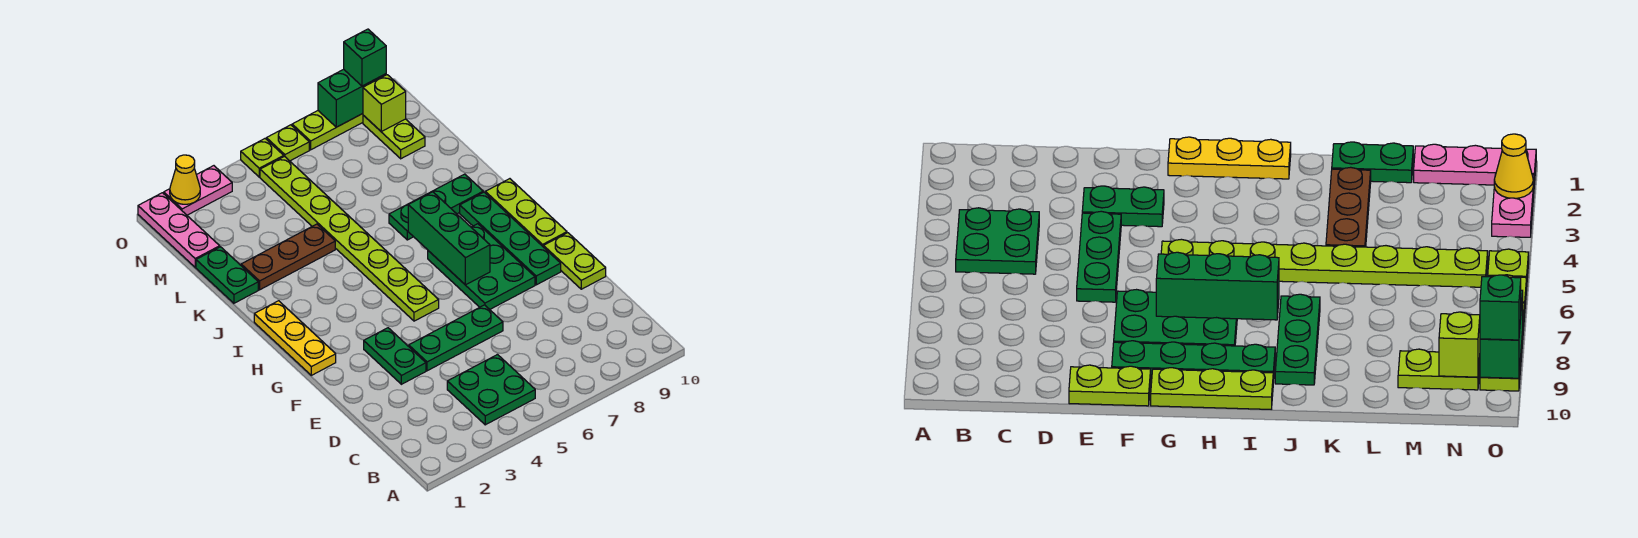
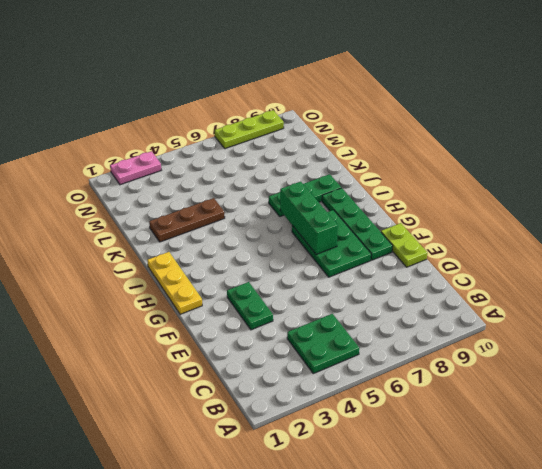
none -> green plate E4:E6 level 1
none -> lime plate G5:N5 level 1
none -> lime plate G10:I10 level 1

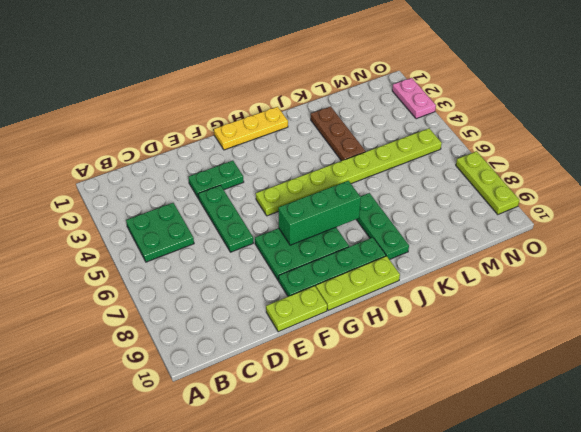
none -> green plate K1:L1 level 1
none -> pink plate M1:O1 level 1
none -> lime plate M9:N9 level 1

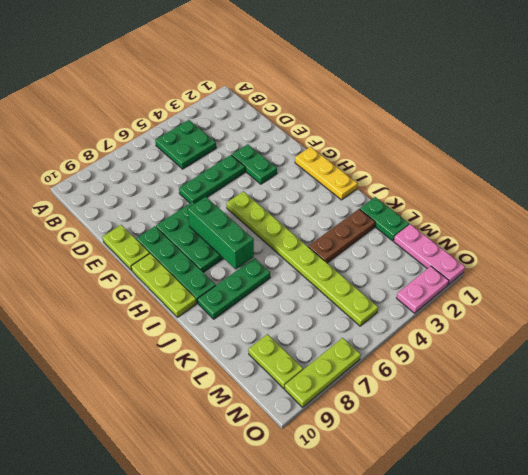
none -> lime plate O5 level 1
none -> lime plate O6 level 1
none -> lime brick N9 level 2

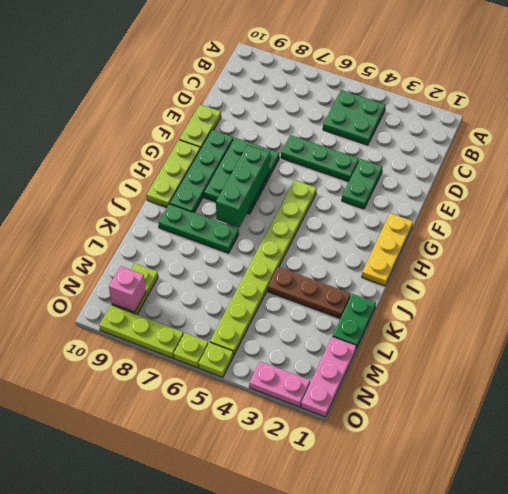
pink brick N9 level 2 -> lime brick N9 level 2
none -> yellow cone O2 level 2
none -> green brick O8:O9 level 2
none -> green brick O9 level 3

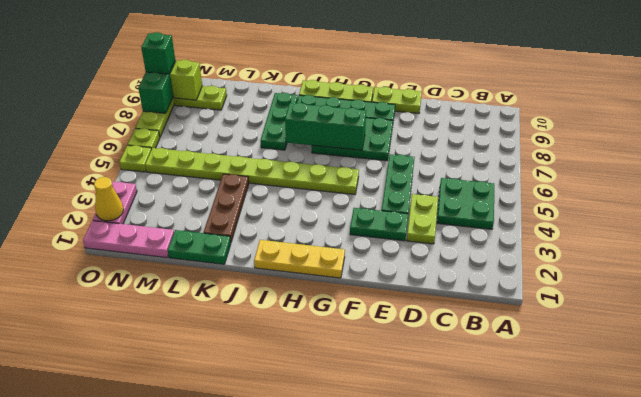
lime plate D3:D4 level 1 -> none

